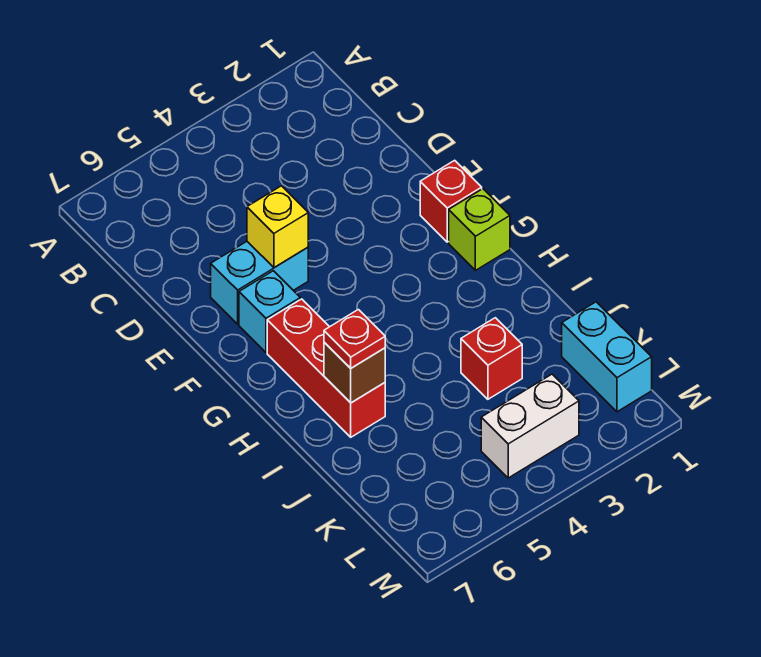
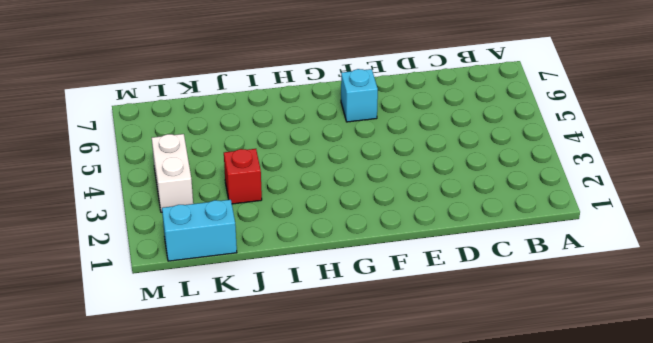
none -> cyan brick E5:E6 level 1
none -> red brick F1 level 1

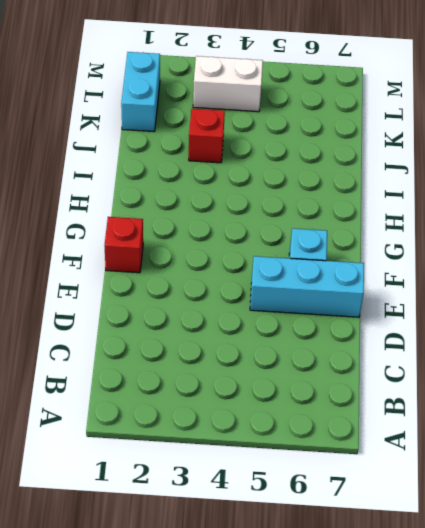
cyan brick E5:E7 level 1 -> cyan brick E5:E6 level 1
none -> lime brick G1 level 1
none -> red brick G6:I6 level 1

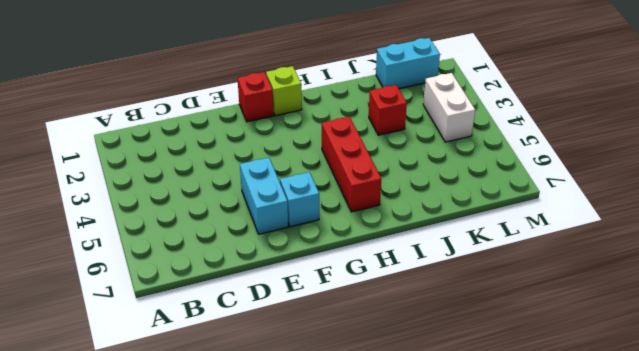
red brick H4:H6 level 1 -> red brick G6:I6 level 1
none -> yellow brick E5 level 2
none -> brown brick I6 level 2

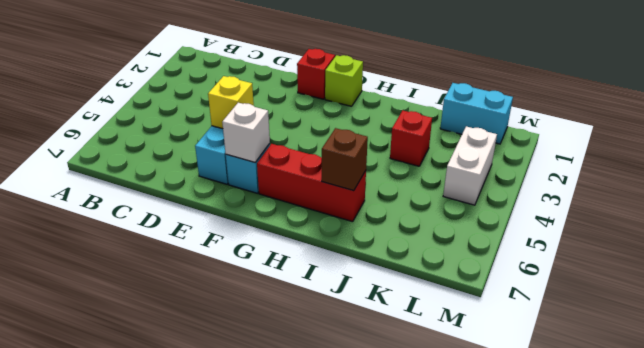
white brick F6 level 2 -> none
none -> red plate I6 level 3

